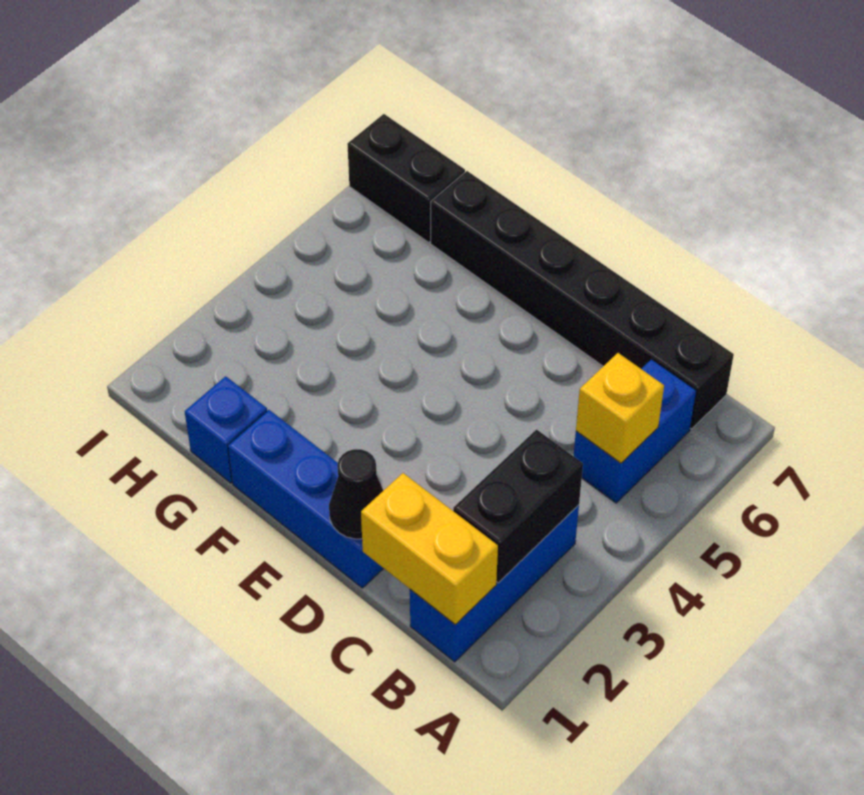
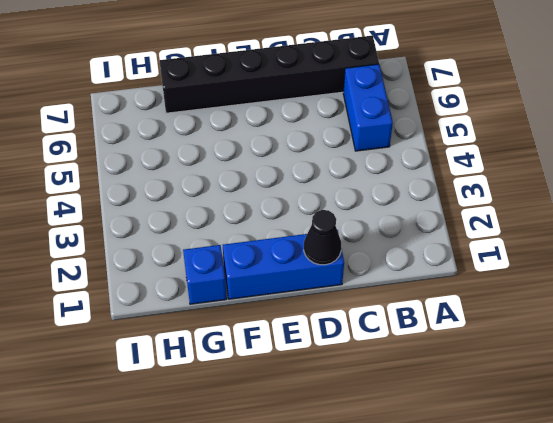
none -> blue brick B1:B3 level 1
none -> black brick H7:I7 level 1

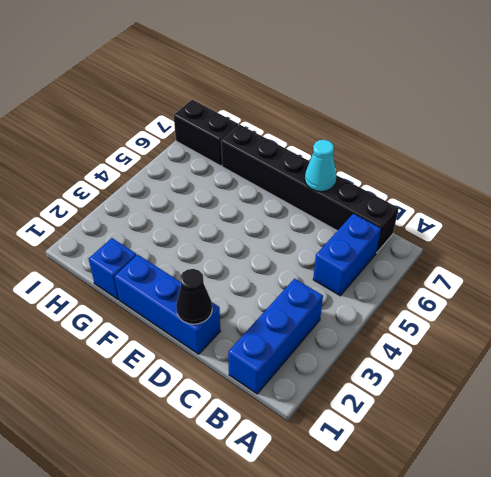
cyan cone D7 level 2 -> none
none -> yellow brick B1:C1 level 2
none -> black brick B2:B3 level 2

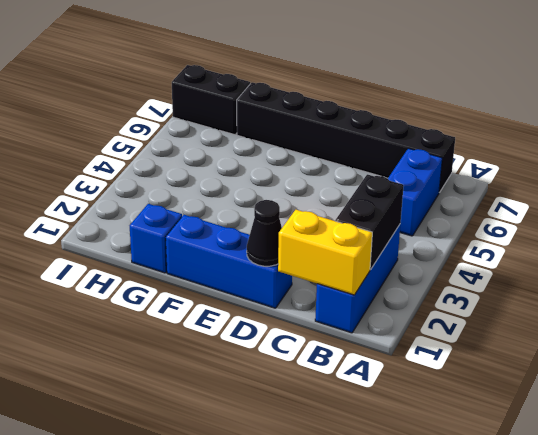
none -> yellow brick B5 level 2

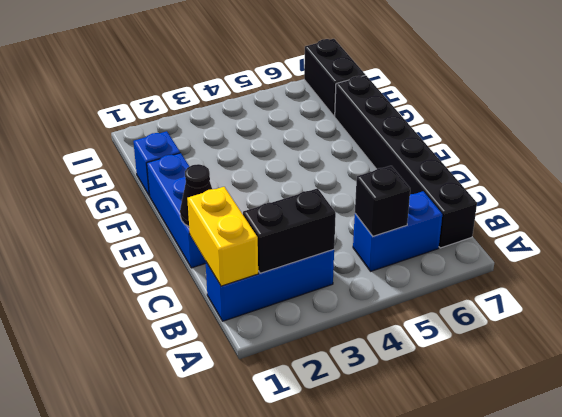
black brick B5 level 2 -> yellow brick B5 level 2

